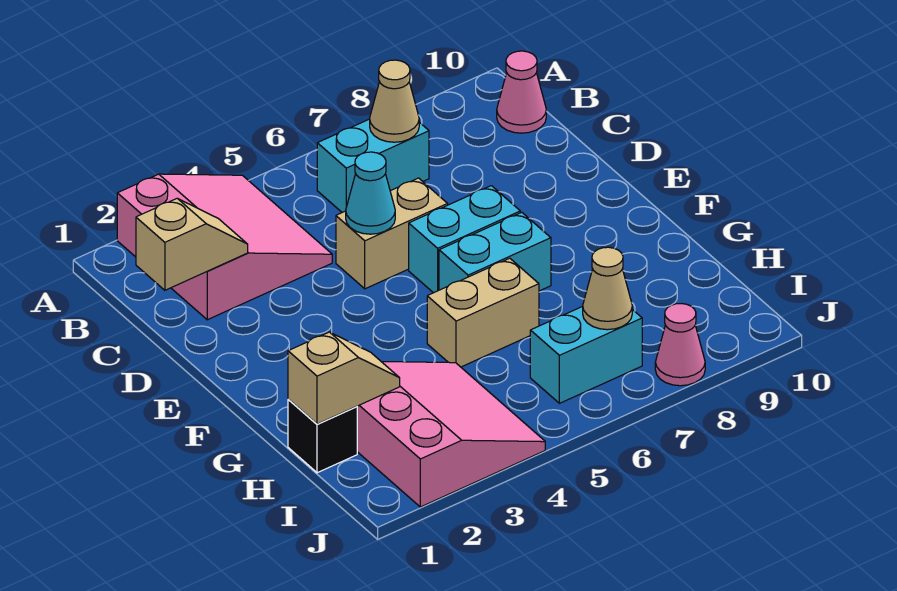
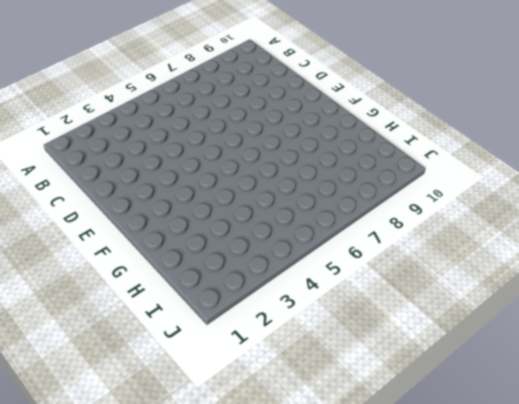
none -> pink slope A2:C4 level 1 top 2
none -> cyan brick B6:B7 level 1
none -> pink cone B10 level 1

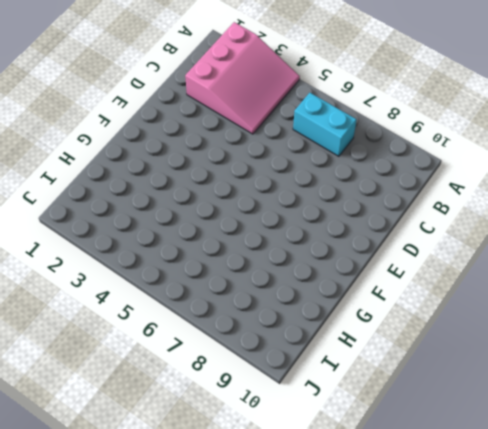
none -> pink cone B10 level 1
none -> tan brick D5:D6 level 1
none -> cyan brick E6:E7 level 1

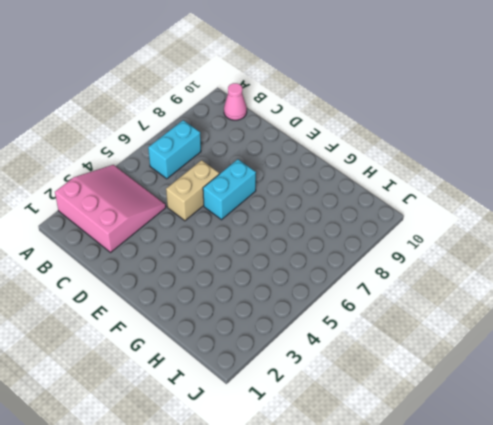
none -> cyan brick F6:F7 level 1
none -> tan brick G5:G6 level 1
none -> black brick H1 level 1

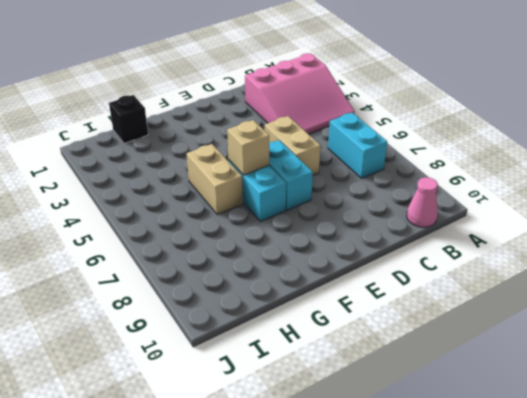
tan brick F6 level 2 -> none
none -> pink slope H2:J4 level 1 top 2
none -> cyan brick I6:I7 level 1
none -> pink cone J8 level 1

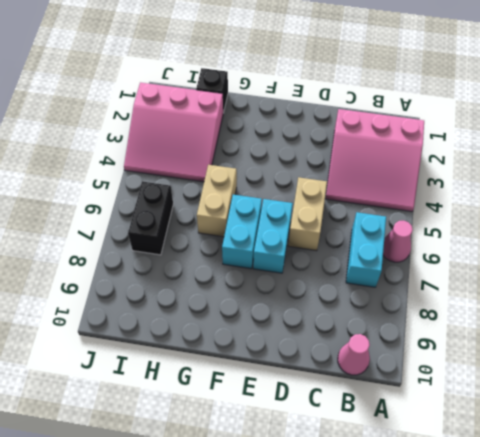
pink cone A6 level 1 -> pink cone J8 level 1
black brick I6:I7 level 1 -> cyan brick I6:I7 level 1
none -> tan cone B7 level 2
none -> tan slope C1:C2 level 2 top 1
none -> cyan cone D5 level 2

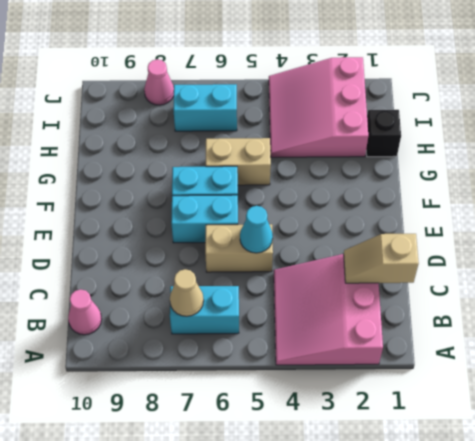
none -> tan slope H1:H2 level 2 top 1
none -> tan cone I7 level 2

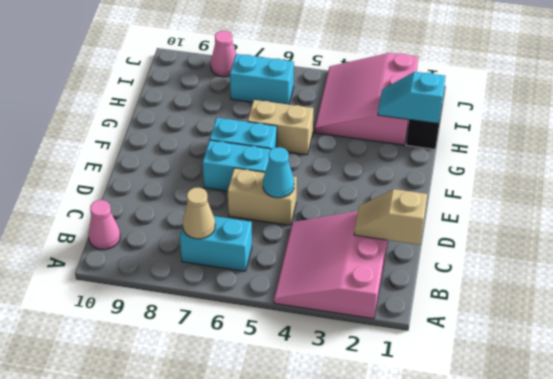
cyan slope H1:H2 level 2 top 1 -> tan slope H1:H2 level 2 top 1
none -> tan cone I7 level 2

